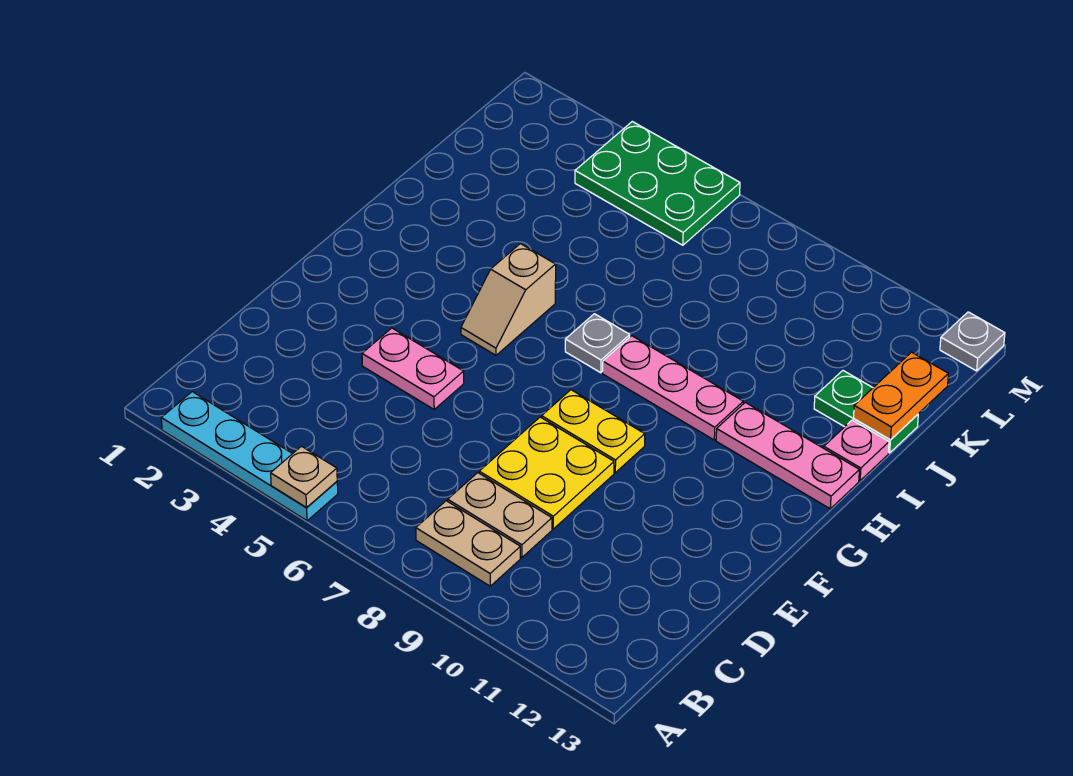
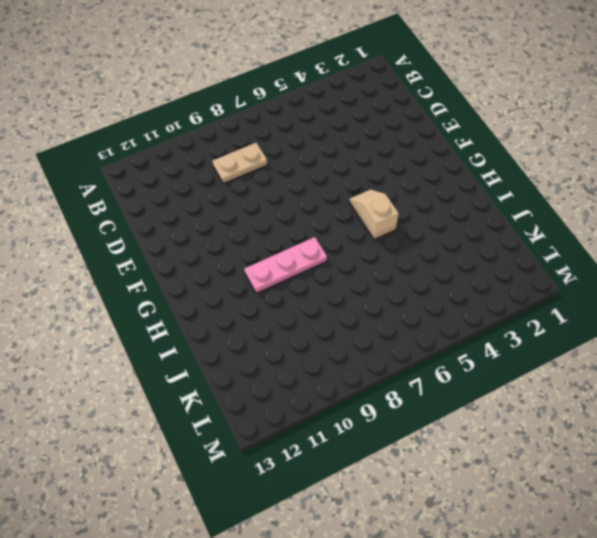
none -> cyan plate A2:A5 level 1
none -> tan plate B8:B9 level 1
none -> yellow plate D8:E9 level 1

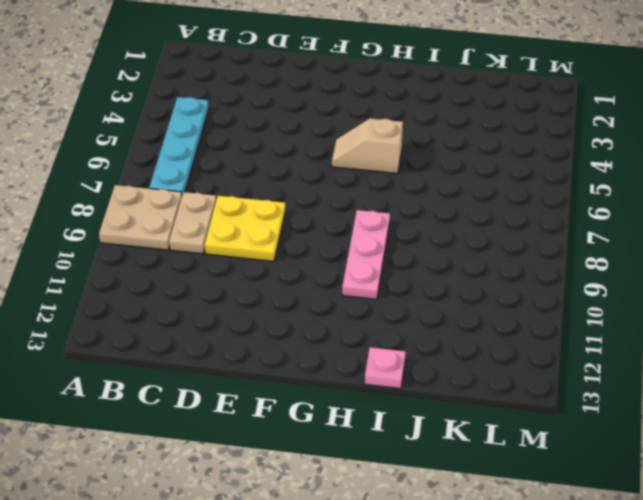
tan plate A8:B9 level 1 -> tan plate B8:B9 level 1
cyan plate B4:B7 level 1 -> cyan plate A2:A5 level 1
none -> pink plate E4:E5 level 1
none -> yellow plate F8:F9 level 1
none -> grey plate H7 level 1

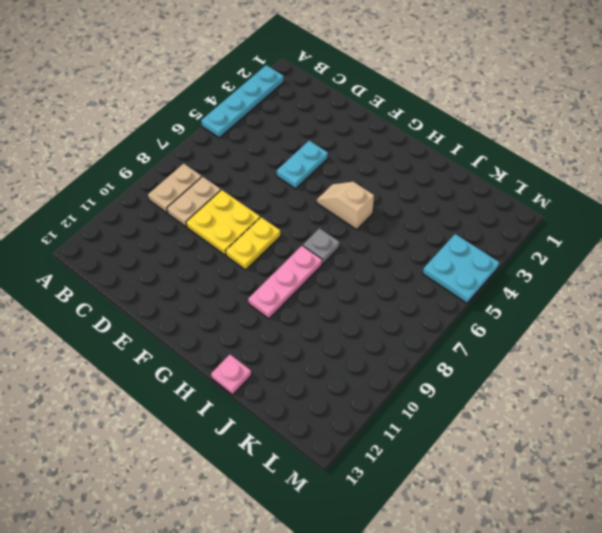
cyan plate E4:E5 level 1 -> pink plate E4:E5 level 1
cyan plate L4:M5 level 1 -> green plate L4:M6 level 1
none -> pink plate H11:H13 level 1
none -> green plate J12:J13 level 1
none -> grey plate M13 level 1

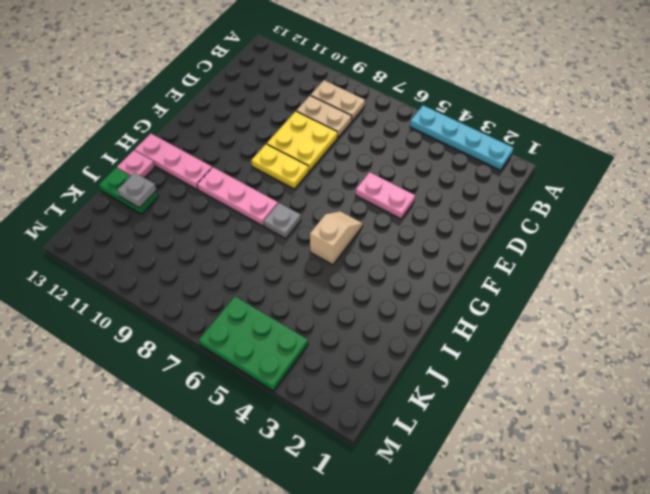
grey plate J12 level 2 -> grey plate M13 level 1
none -> tan plate A5 level 2
none -> orange plate J13:K13 level 2

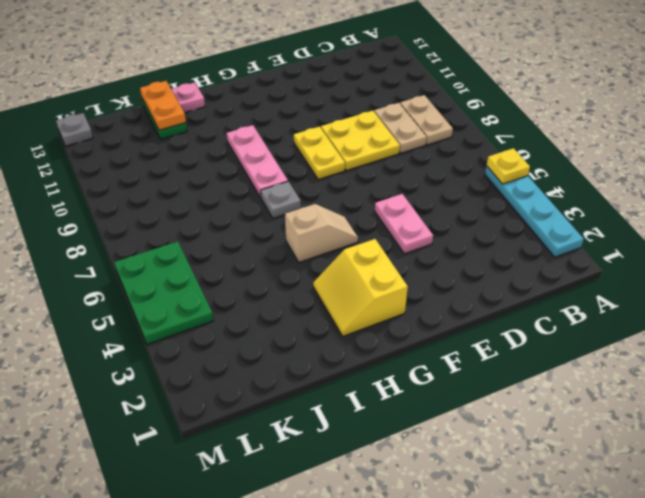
yellow plate A5 level 2 -> tan plate A5 level 2
yellow slope G2:H3 level 1 top G -> none
orange plate J12:J13 level 2 -> orange plate J13:K13 level 2
none -> pink plate H11:H13 level 1

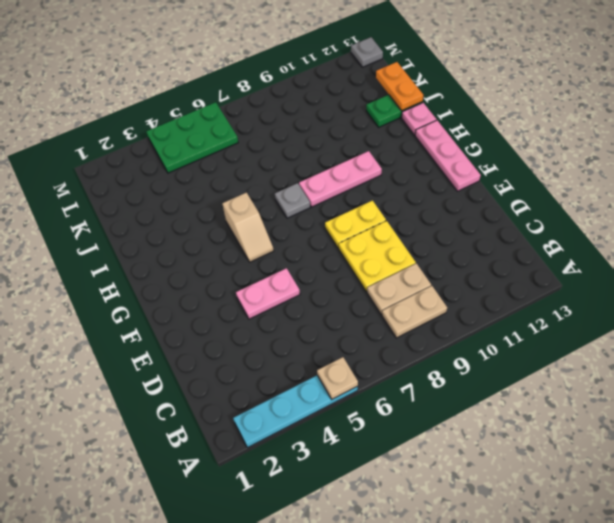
pink plate F13:H13 level 1 -> pink plate H11:H13 level 1

